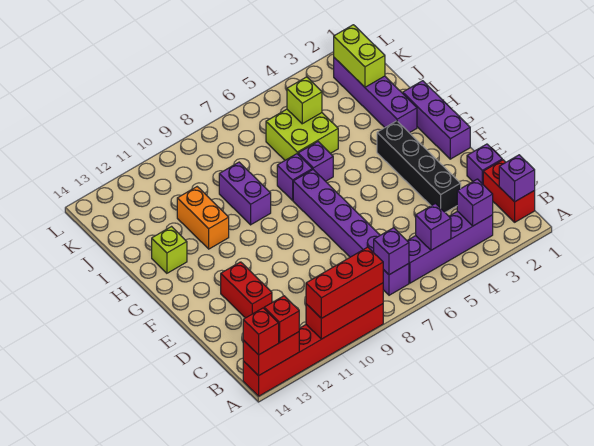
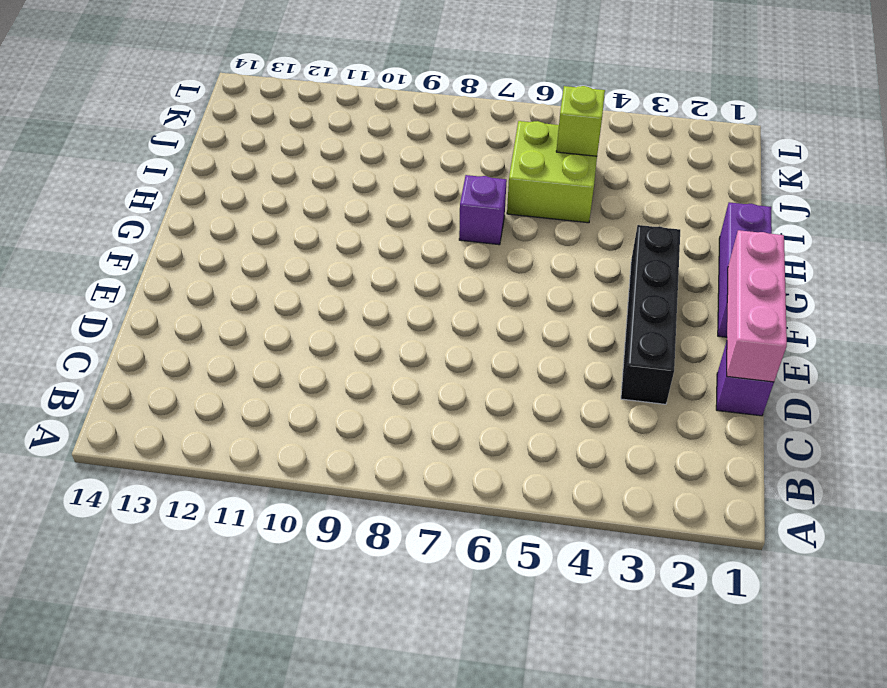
pink brick D1:F1 level 2 -> none
none -> red brick A9:A14 level 1
none -> red brick B1:C1 level 1
none -> purple brick B3:B6 level 1

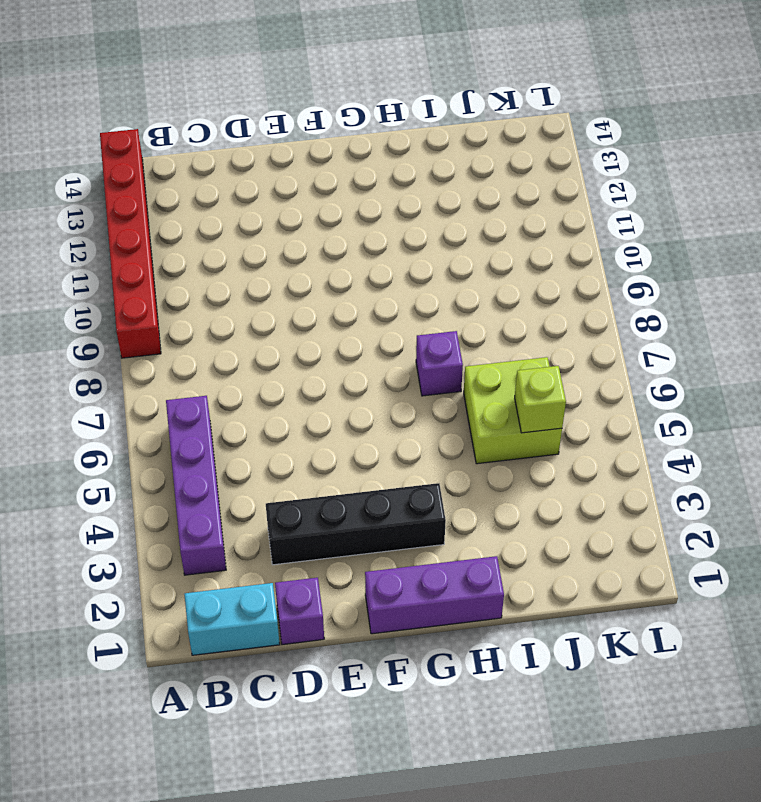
cyan brick B1:C1 level 1 -> red brick B1:C1 level 1
none -> purple brick B7:G7 level 1
none -> red brick D12:E12 level 1
none -> purple brick H2:K2 level 1

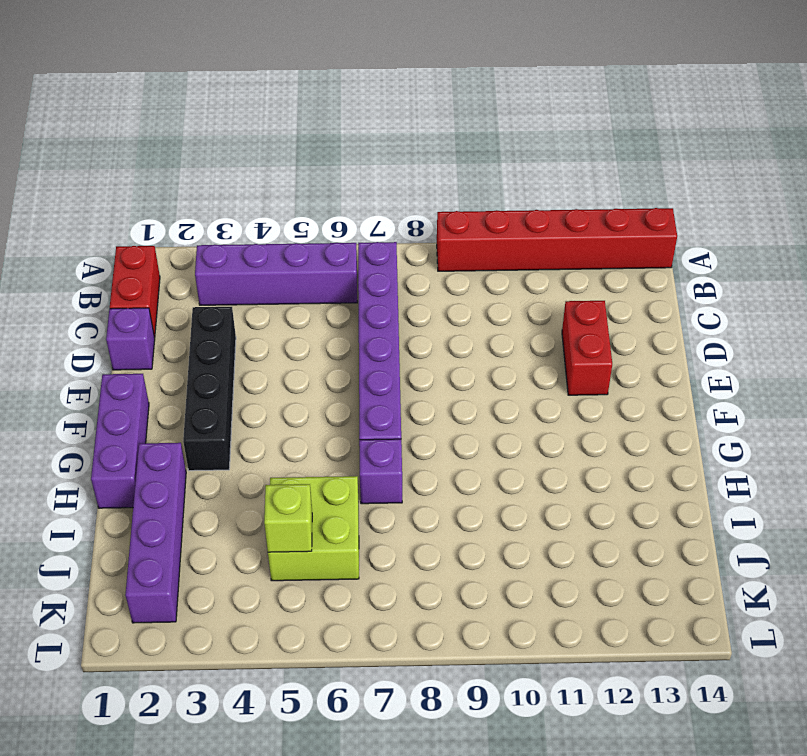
none -> purple brick H6 level 1
none -> purple brick H9:I9 level 1
none -> orange brick H11:I11 level 1

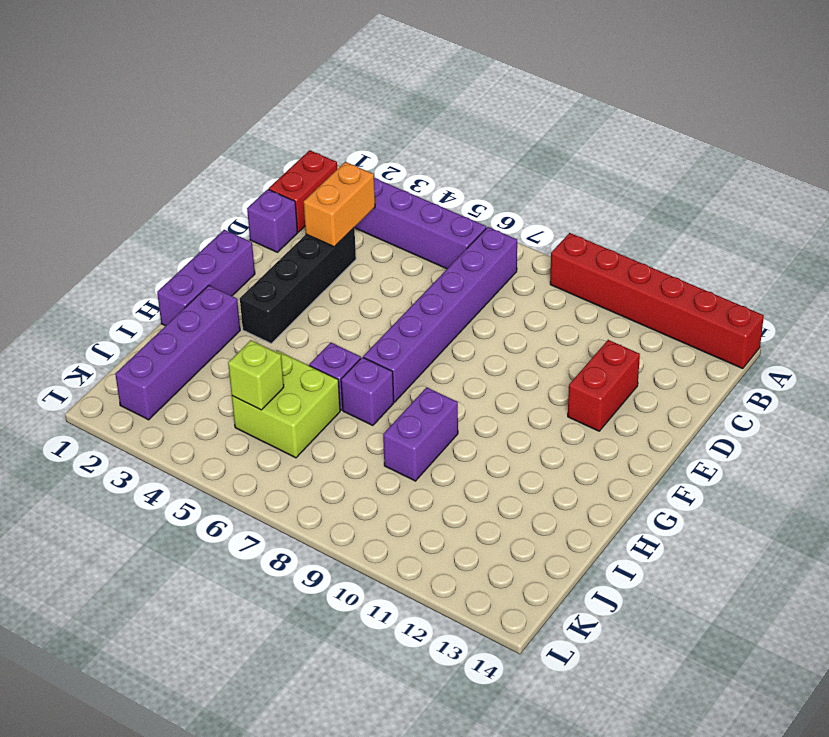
orange brick C3:D3 level 2 -> orange brick H11:I11 level 1
none -> lime brick H13 level 1
none -> red brick A9:A11 level 2
none -> red brick A13:A14 level 2

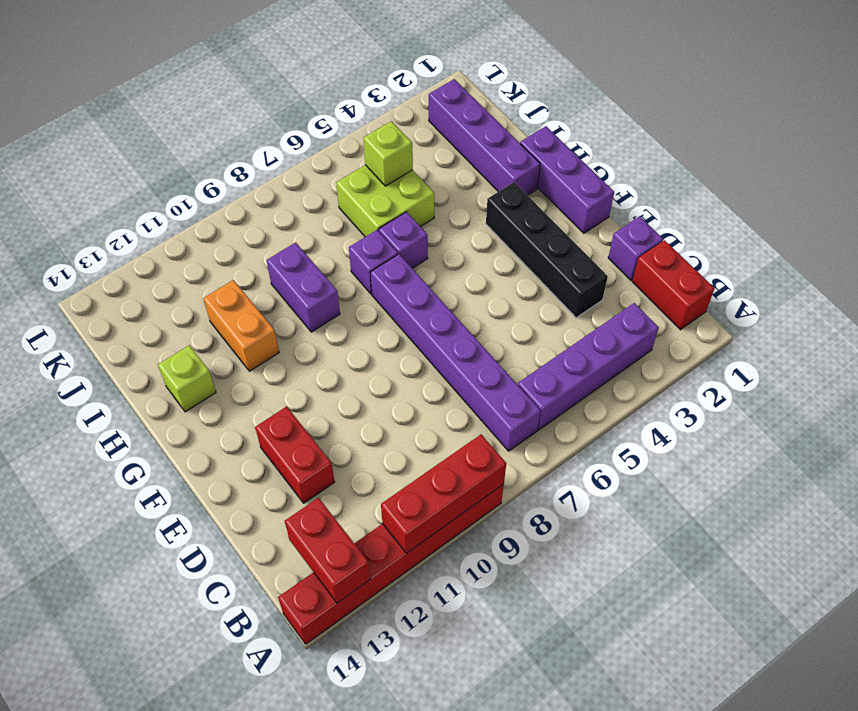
red brick A13:B13 level 2 -> red brick A13:A14 level 2
none -> purple brick B1 level 2
none -> purple brick B3 level 2
none -> purple brick B5 level 2

